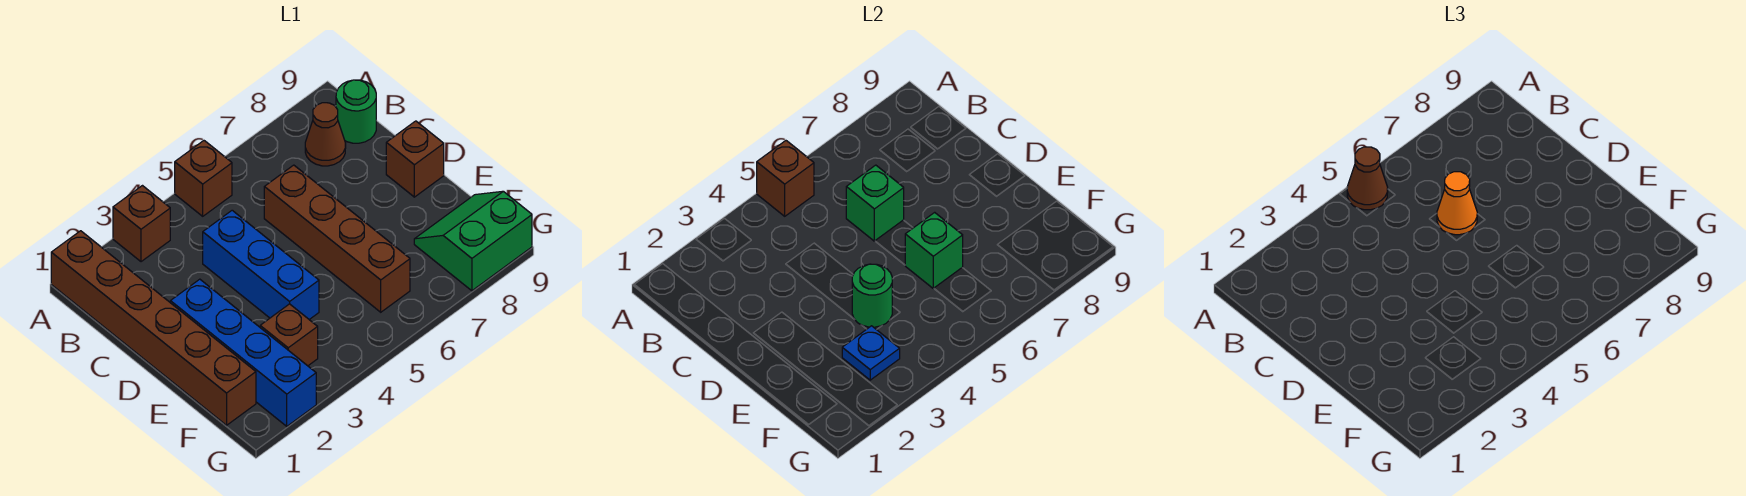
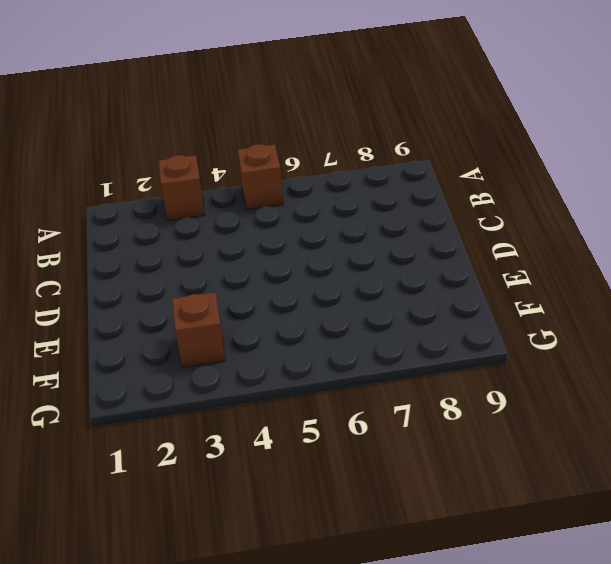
none -> brown brick A1:F1 level 1
none -> brown cone B8 level 1
none -> green round brick B9 level 1

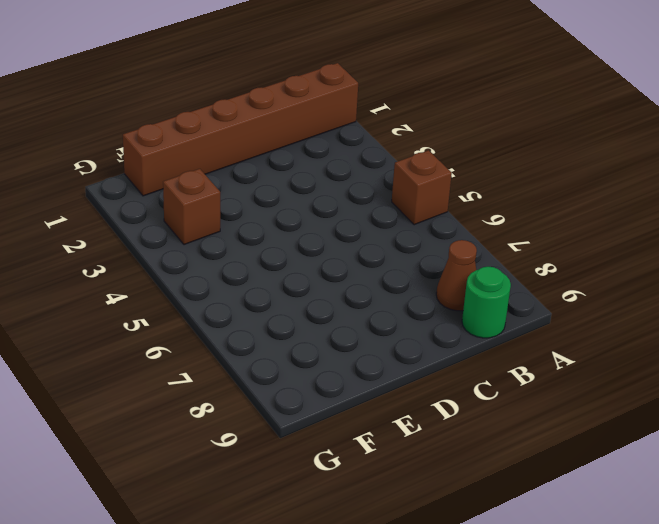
none -> brown brick A3 level 1
none -> blue brick C4:E4 level 1
none -> brown brick C6:F6 level 1

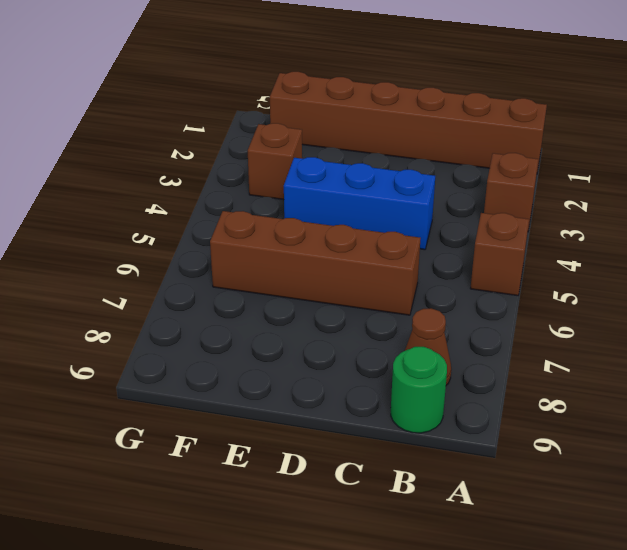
none -> blue brick D2:G2 level 1
none -> brown brick D9 level 1
none -> green slope F8:G9 level 1 top G

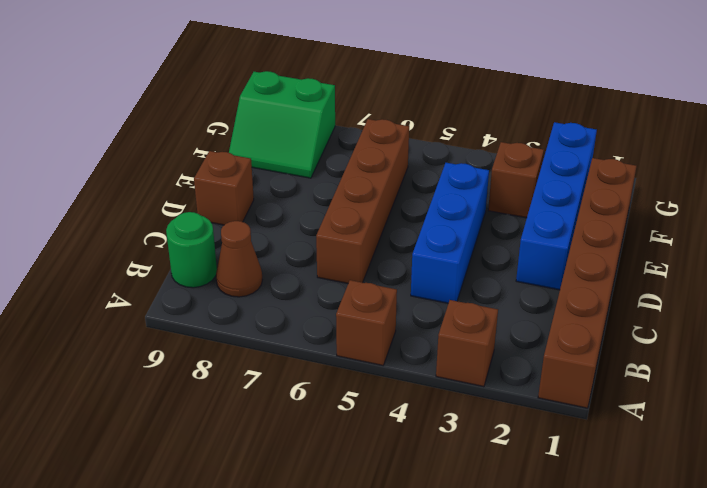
none -> brown brick A5 level 2
none -> green brick C6 level 2
none -> green round brick E4 level 2

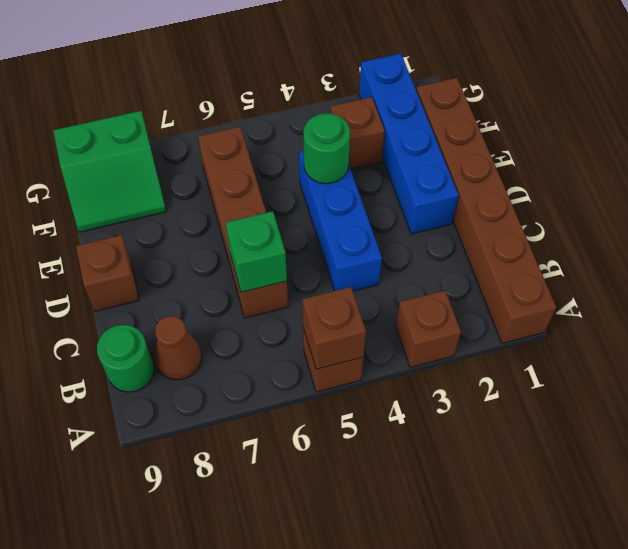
none -> green brick E6 level 2
none -> blue plate F3 level 2
none -> brown cone A5 level 3

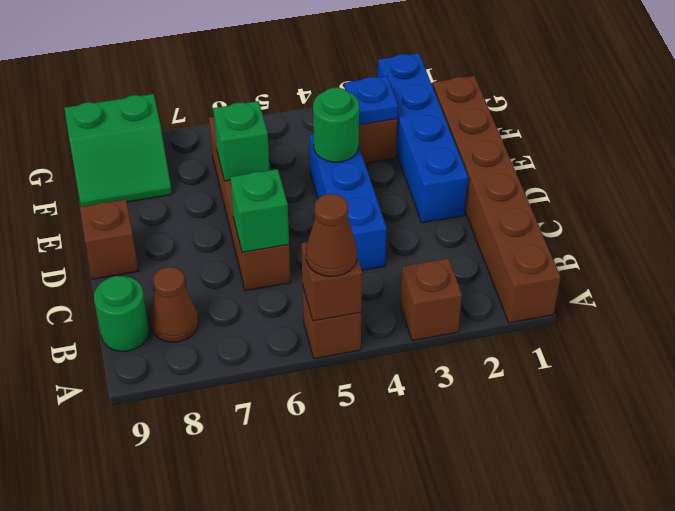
none -> orange cone C6 level 3

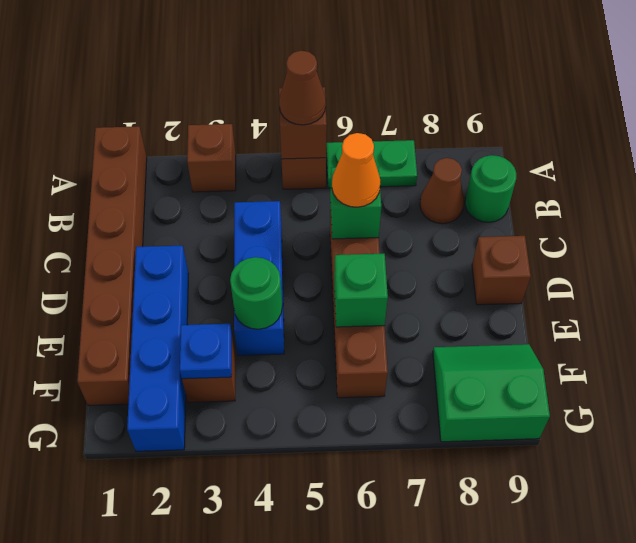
green plate A6:A7 level 1 -> none

